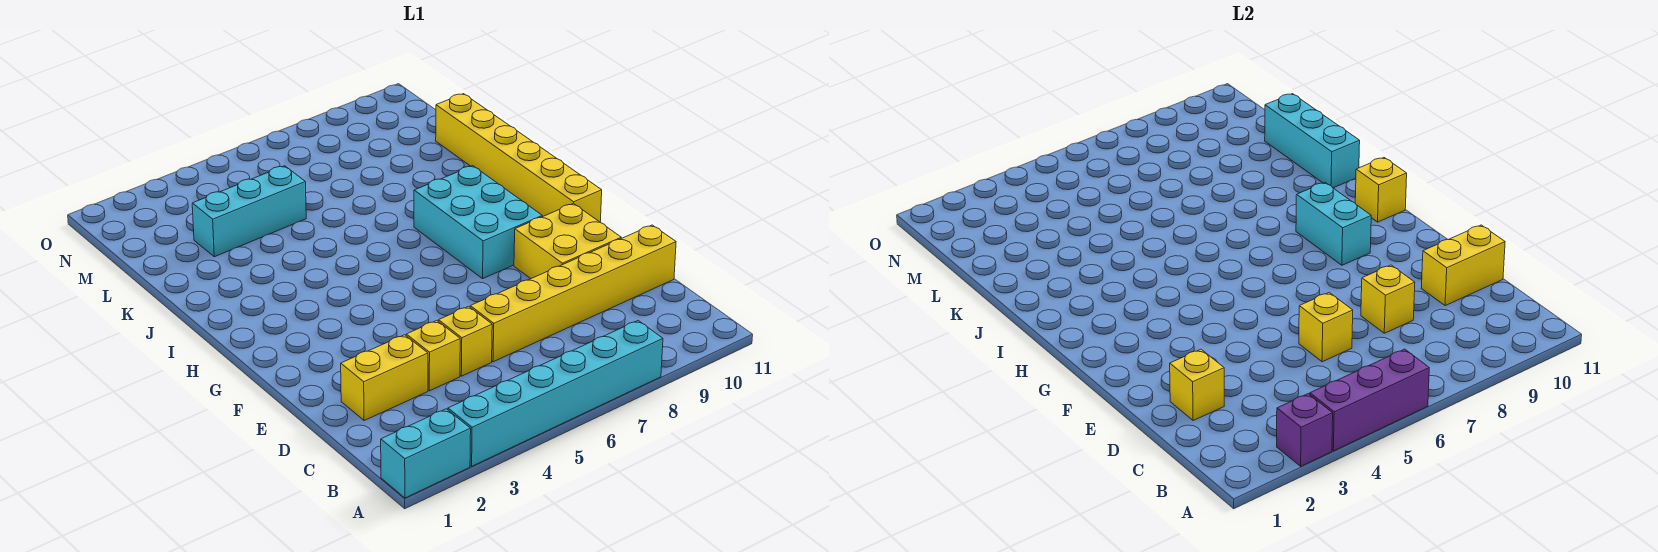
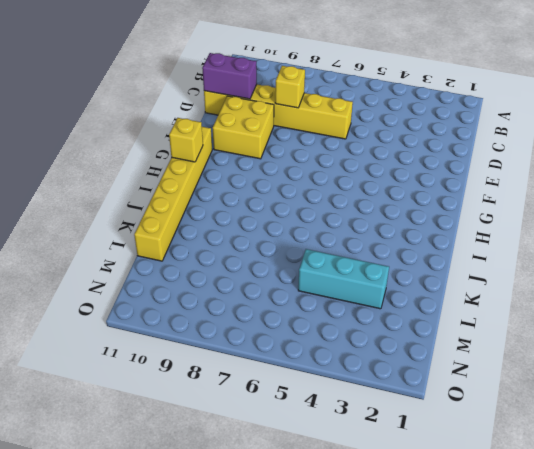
purple brick D10:D11 level 2 -> yellow brick D10:D11 level 2
none -> cyan brick A1:A2 level 1
none -> cyan brick A3:A8 level 1
none -> yellow brick D2:D3 level 1

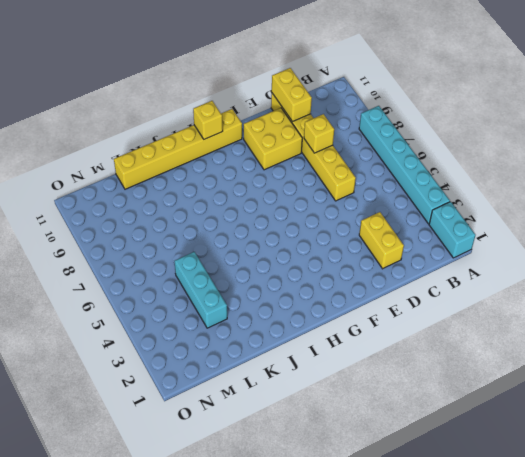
none -> yellow brick D4 level 1
none -> yellow brick D5 level 1
none -> cyan brick G8:I9 level 1

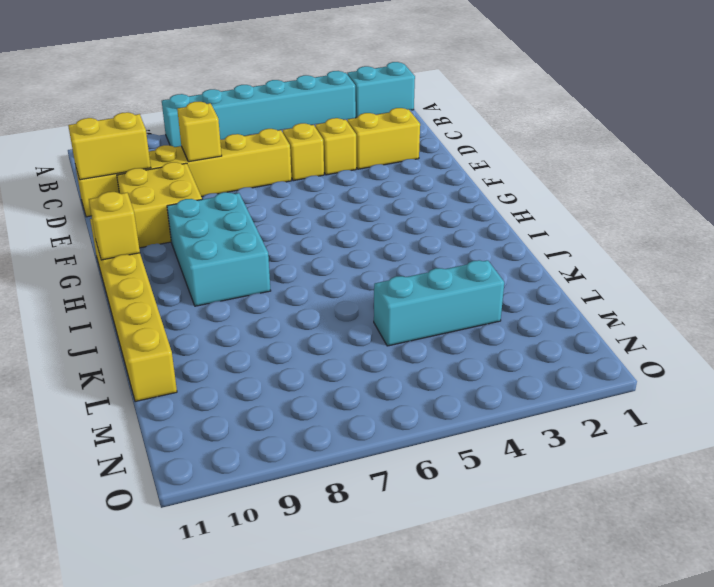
none -> purple brick A3 level 2
none -> purple brick A4:A6 level 2
none -> yellow brick D2 level 2

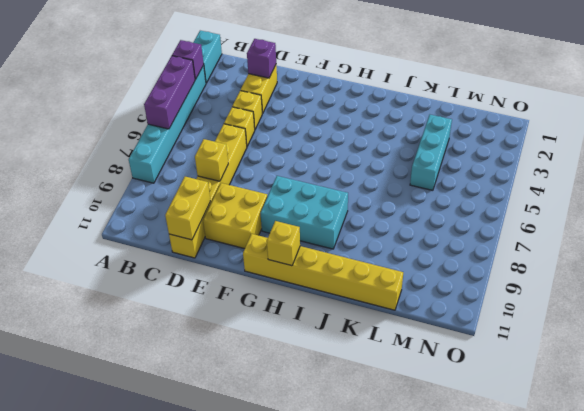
purple brick D2 level 2 -> yellow brick D2 level 2
none -> yellow brick D6 level 2
none -> cyan brick G9:H9 level 2
none -> cyan brick J11:L11 level 2

